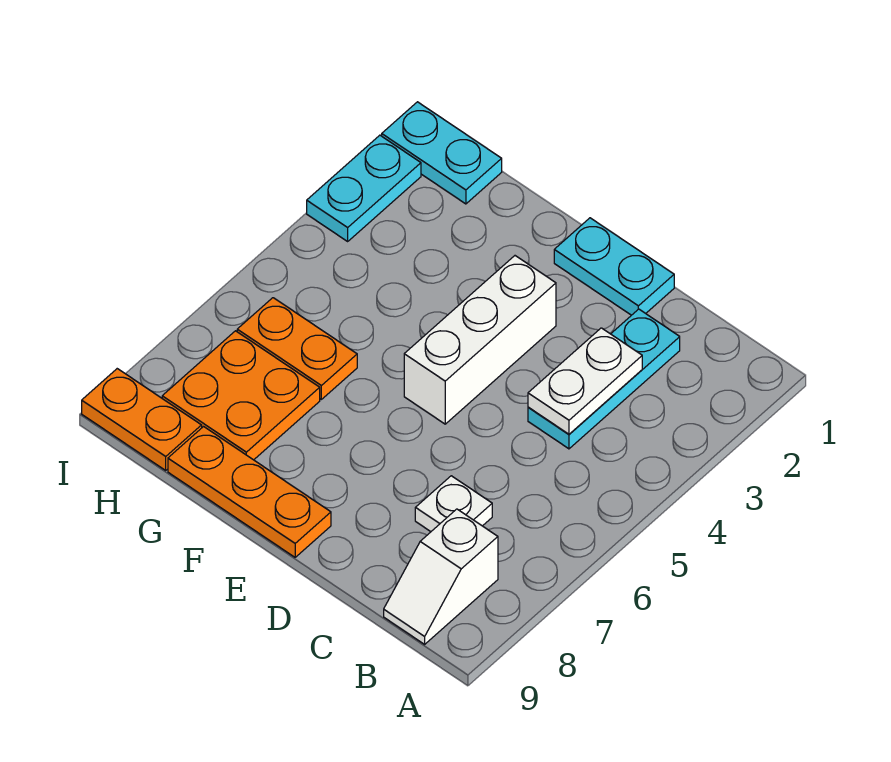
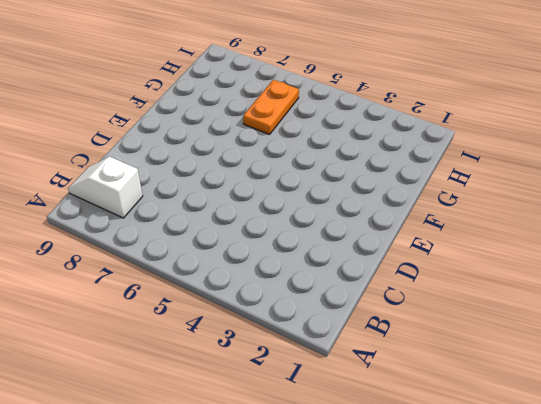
none -> cyan plate C2:C4 level 1
none -> white plate C7 level 1
none -> cyan plate D1:E1 level 1

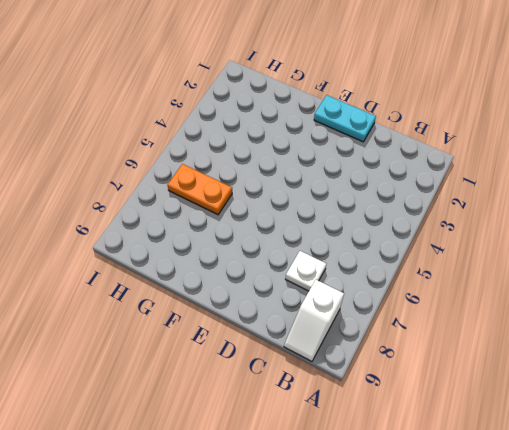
none -> cyan plate C2:C4 level 1
none -> white brick E3:E5 level 1
none -> orange plate E9:G9 level 1

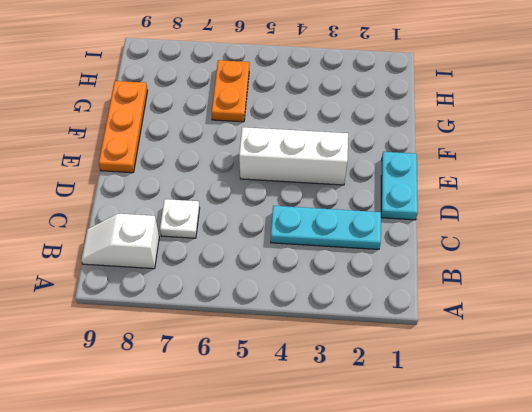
none -> orange plate G7:H8 level 1
none -> cyan plate H1:I1 level 1
none -> orange plate H9:I9 level 1

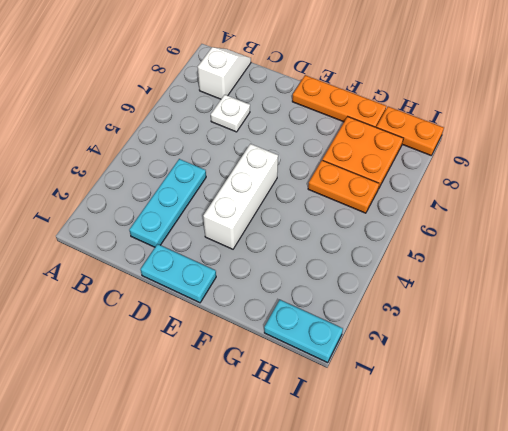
none -> cyan plate I2:I3 level 1
none -> white plate C3:C4 level 2

